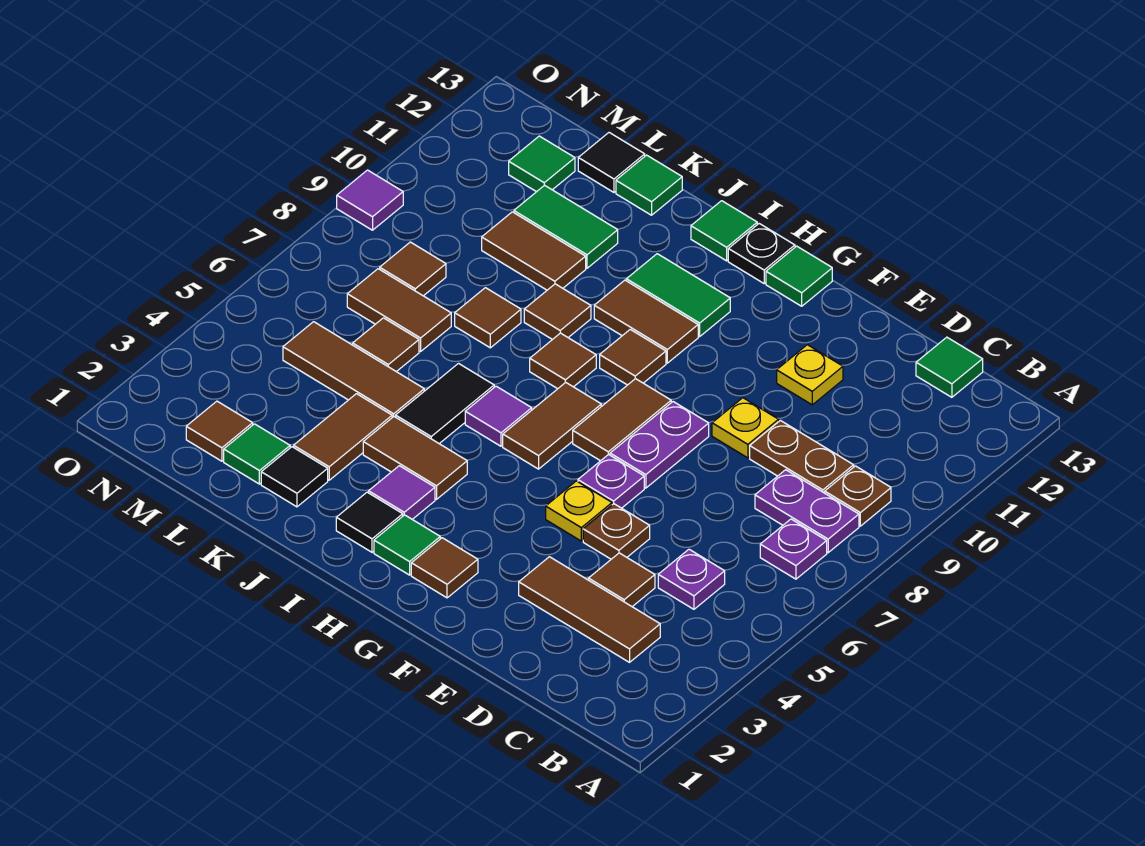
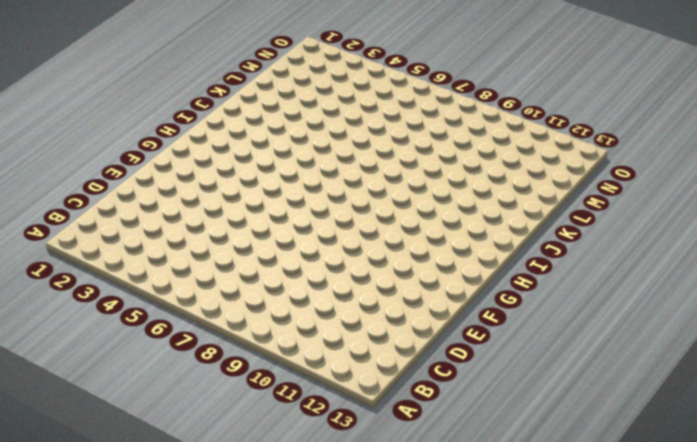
none -> purple plate B7 level 1
none -> purple plate B8:C8 level 1
none -> brown plate B9 level 1
none -> brown tile C3:E3 level 1

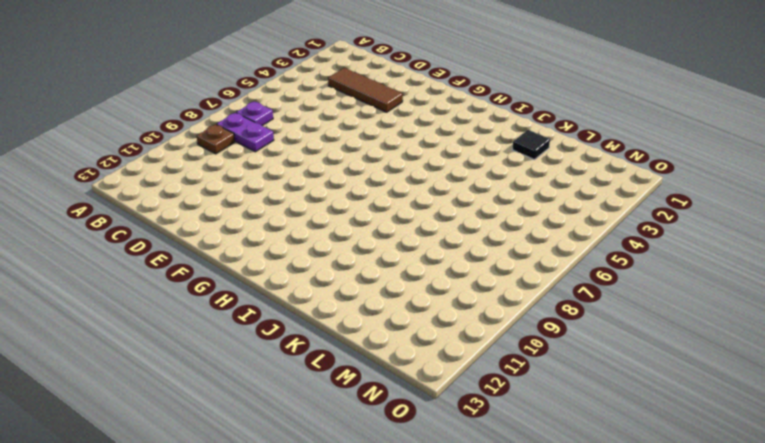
none -> purple plate C5 level 1
none -> brown plate C9:D9 level 1
none -> green tile C13 level 1
none -> brown tile D4 level 1

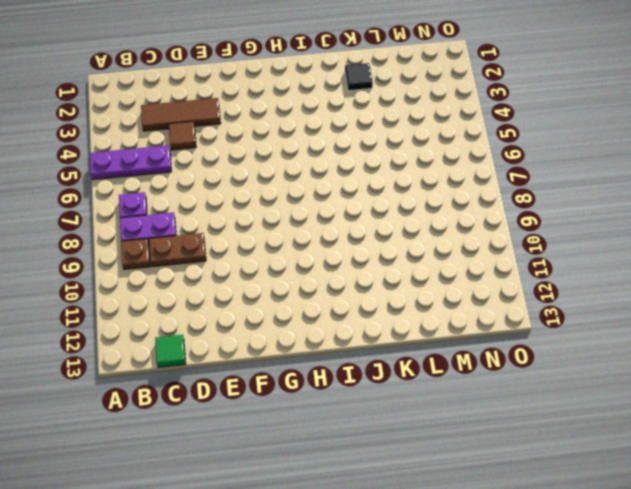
purple plate A5:C5 level 1 -> purple plate C5 level 1
none -> brown plate E5 level 1
none -> yellow plate E9 level 1
none -> yellow plate E11 level 1
none -> yellow plate F5 level 1

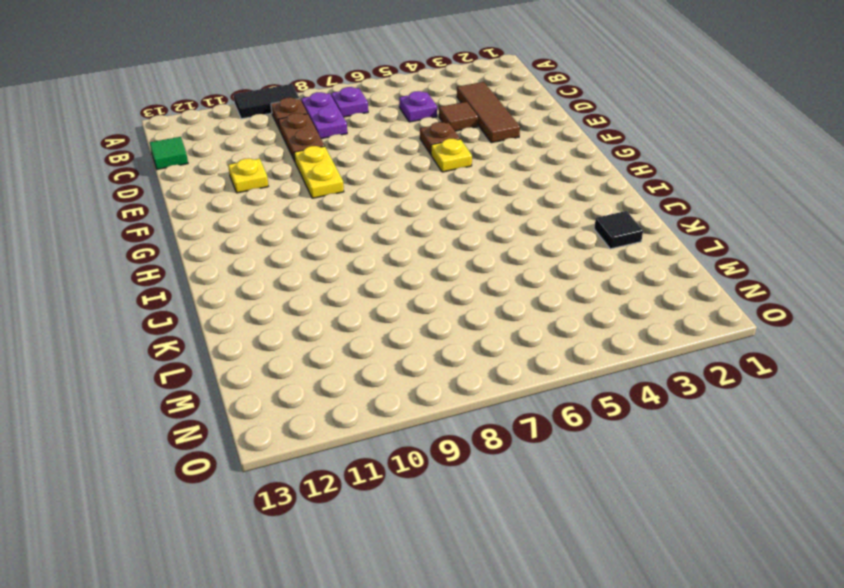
black tile A9:A10 level 1 -> black tile J5:J6 level 1
yellow plate E9:F9 level 1 -> yellow plate E9 level 1
none -> purple plate F6 level 1
none -> purple plate F7:F8 level 1
none -> brown tile G2 level 1
none -> brown tile G7:G8 level 1

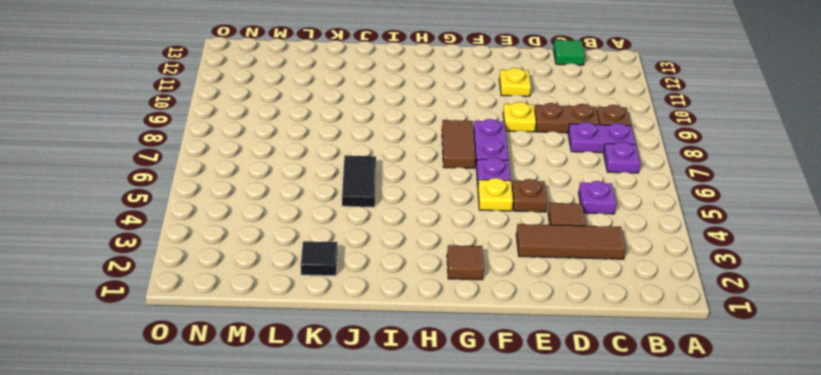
none -> green tile G13 level 1
none -> green tile H2 level 1
none -> brown tile H6:H7 level 1
none -> brown tile H9 level 1

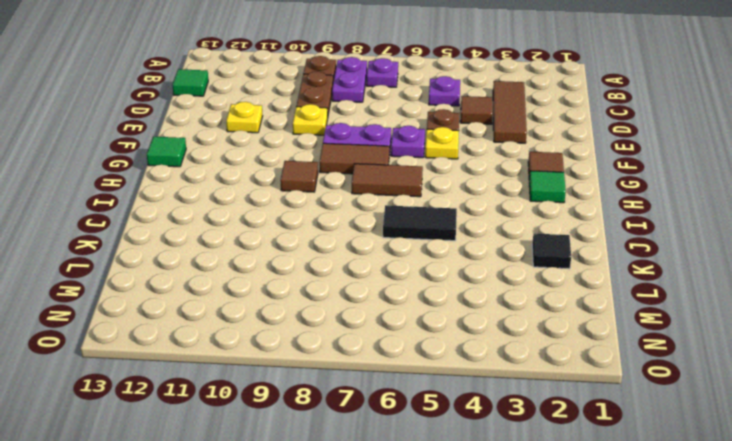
none -> brown tile H10:I10 level 1
none -> green tile H11:I11 level 1
none -> black plate H13 level 1
none -> black tile I2 level 1

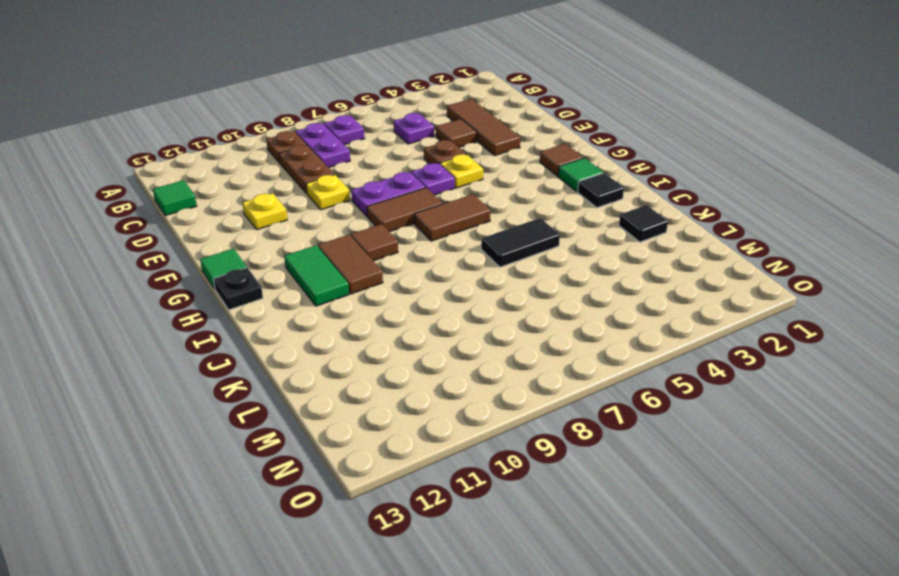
none -> purple tile I3 level 1
none -> brown tile I4:J4 level 1
none -> purple tile I6 level 1
none -> brown tile I8 level 1

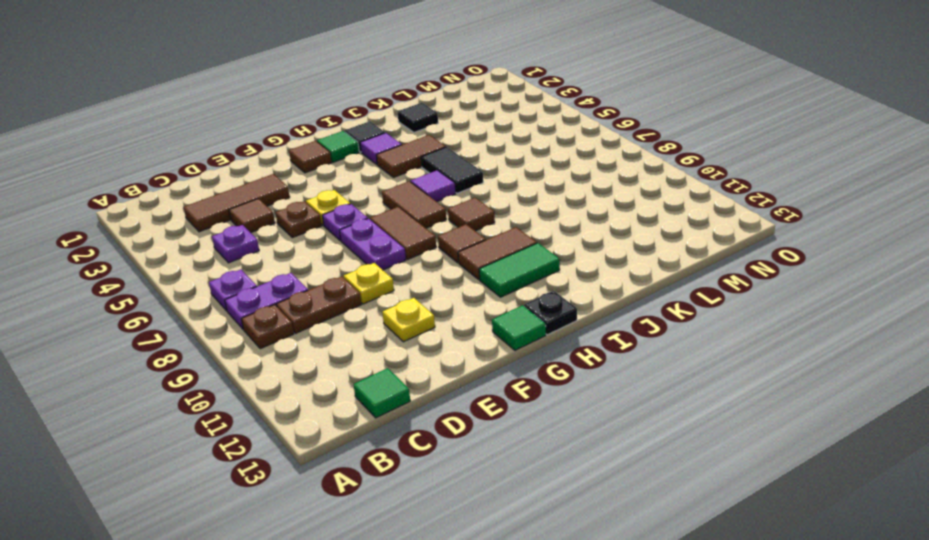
none -> green tile I13 level 1
none -> brown tile J9 level 1
none -> brown tile K3:K4 level 1
none -> brown tile K5:M5 level 1

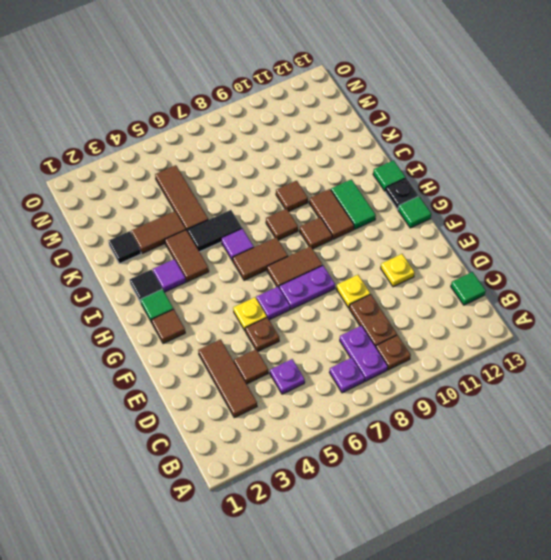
none -> brown tile K8 level 1
none -> brown tile K10:L10 level 1
none -> green tile K11:L11 level 1
none -> green tile K13 level 1

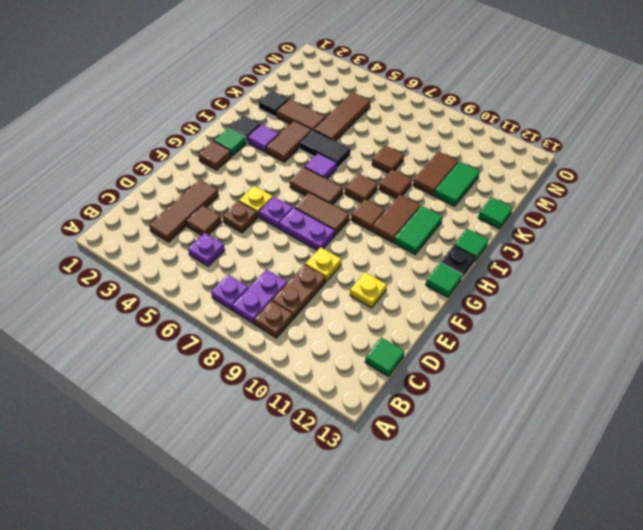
none -> green tile L2 level 1
none -> brown tile L6 level 1
none -> brown tile L7:M7 level 1
none -> black tile L13 level 1

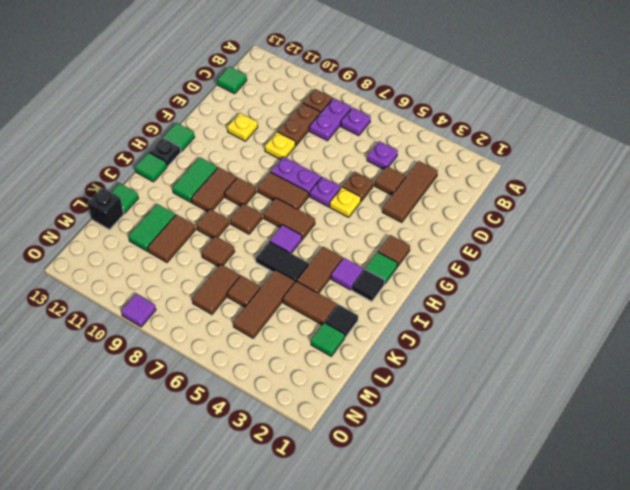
black brick L13 level 1 -> black tile L13 level 1
none -> brown tile M2 level 1
none -> brown tile M8 level 1
none -> green tile M12 level 1

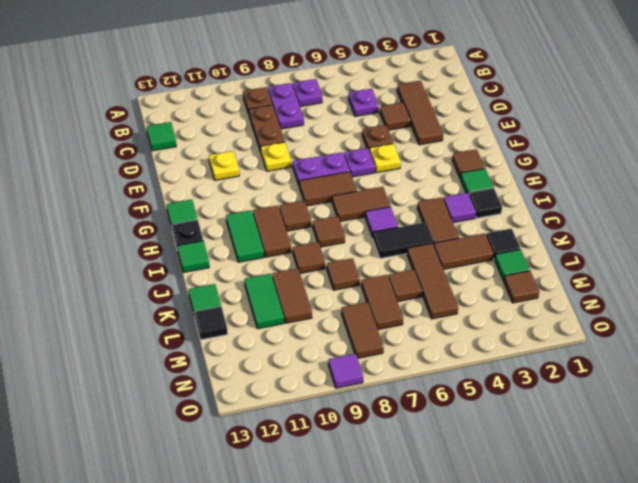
brown tile M8:N8 level 1 -> brown tile M8 level 1
none -> green tile M12 level 1

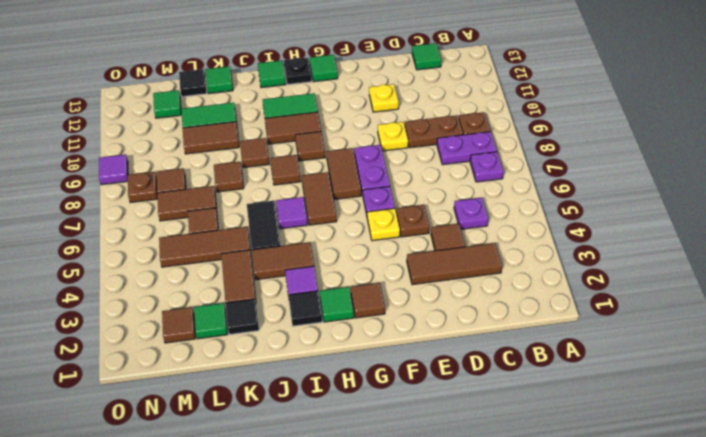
brown plate N8 level 1 -> none

